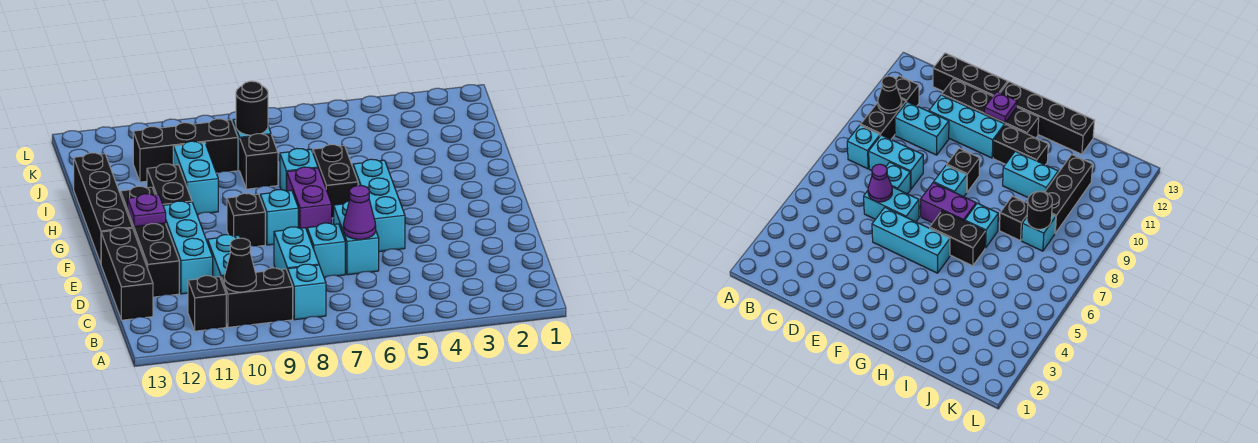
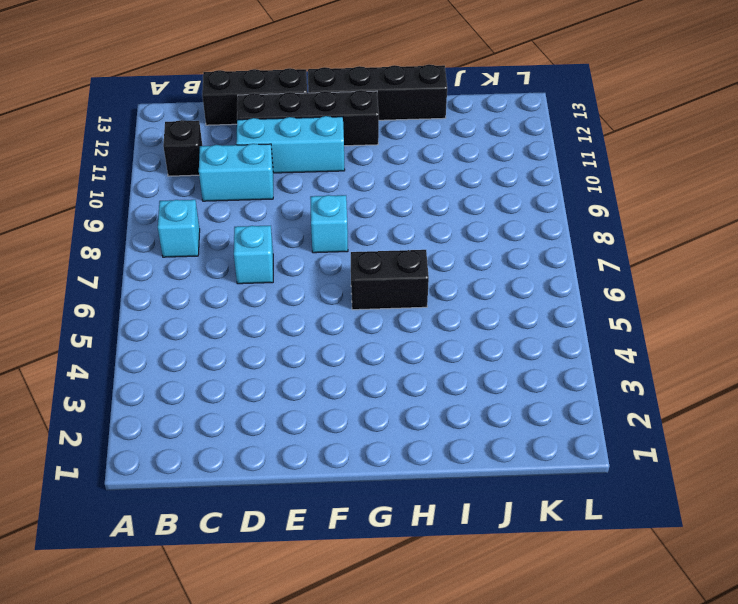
none -> black brick B9:B10 level 1
none -> cyan brick C8:D8 level 1
none -> cyan brick D6:E6 level 1

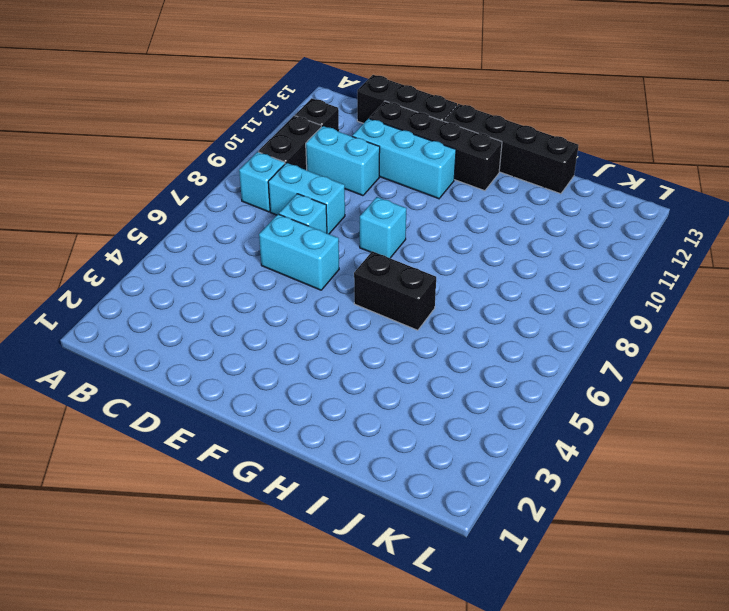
none -> cyan brick E5:G5 level 1
none -> purple brick F7:G7 level 1
none -> black brick F9 level 1

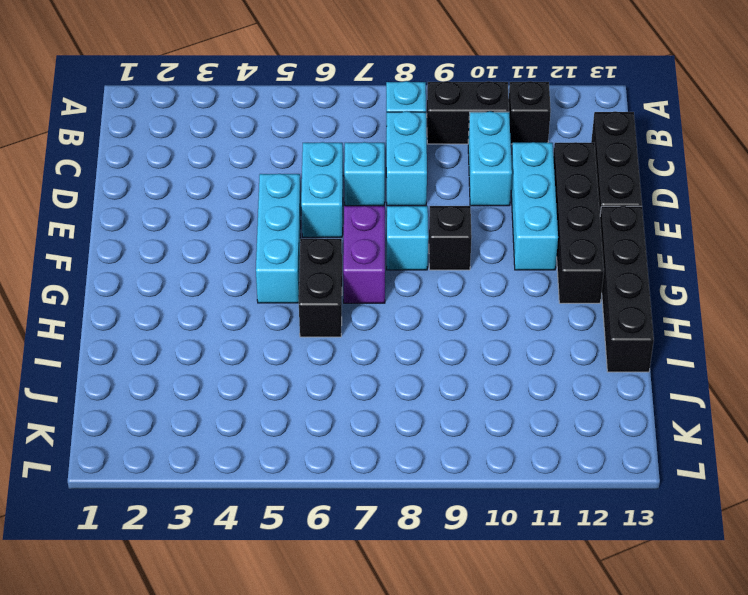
none -> black brick G11:H11 level 1
none -> cyan brick H7 level 1
none -> cyan brick H10:I10 level 1

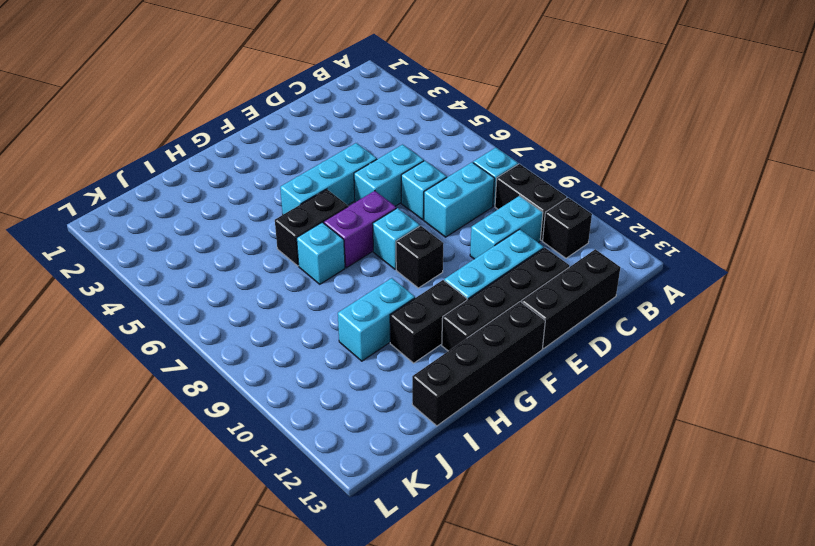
none -> black brick I8 level 1
none -> cyan brick J8 level 1
none -> black brick J9:J11 level 1

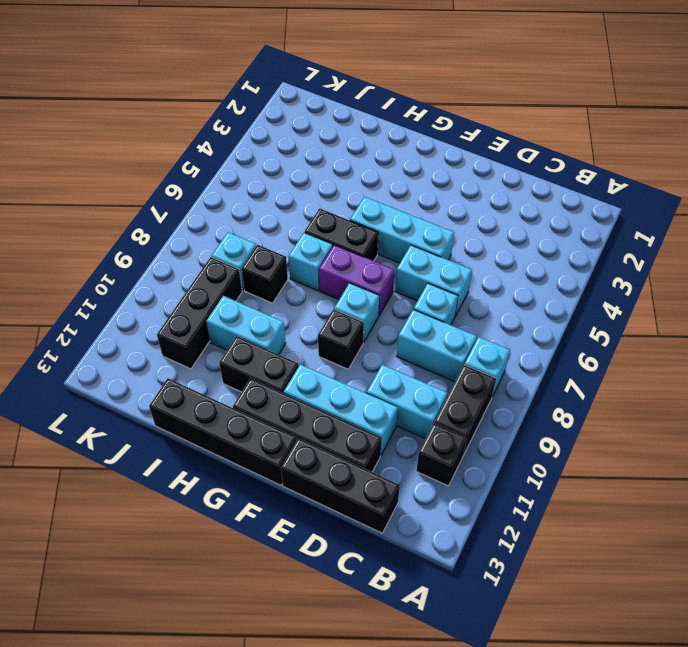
none -> black cone B10 level 2
none -> purple cone D6 level 2
none -> purple plate F12 level 2

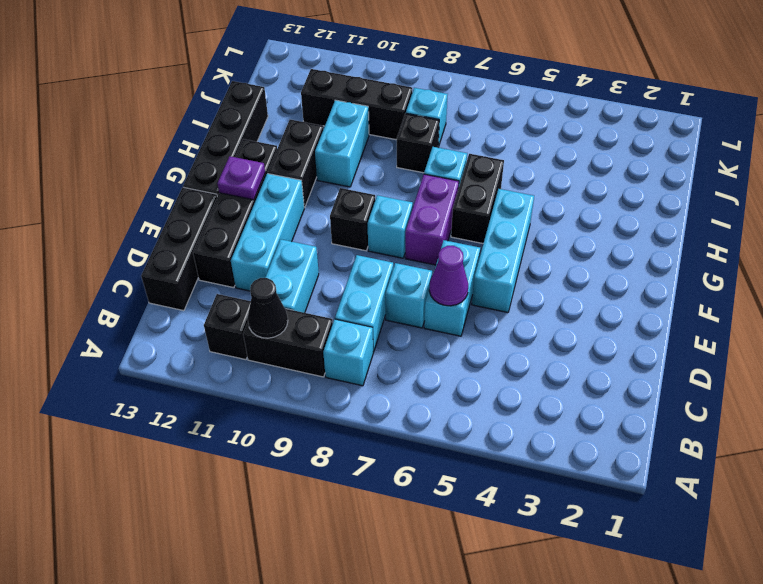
none -> black round brick J8 level 2

